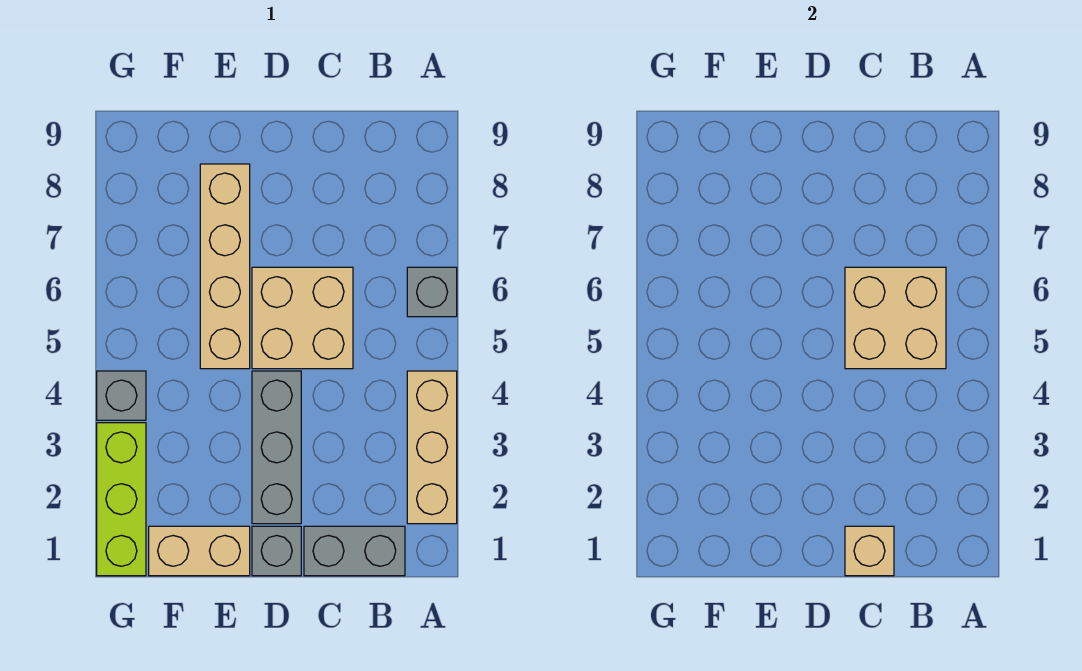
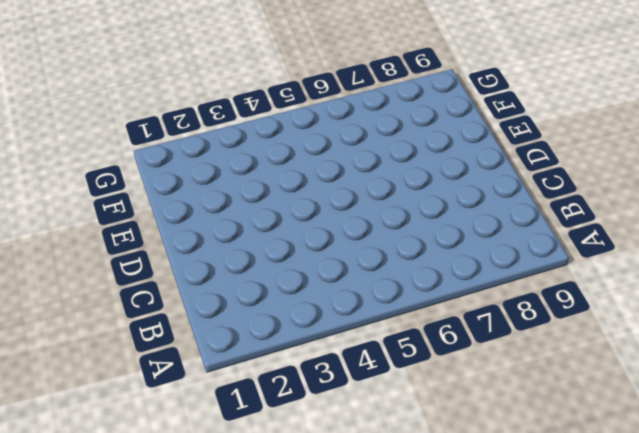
none -> tan brick A2:A4 level 1
none -> grey brick A6 level 1
none -> grey brick B1:C1 level 1

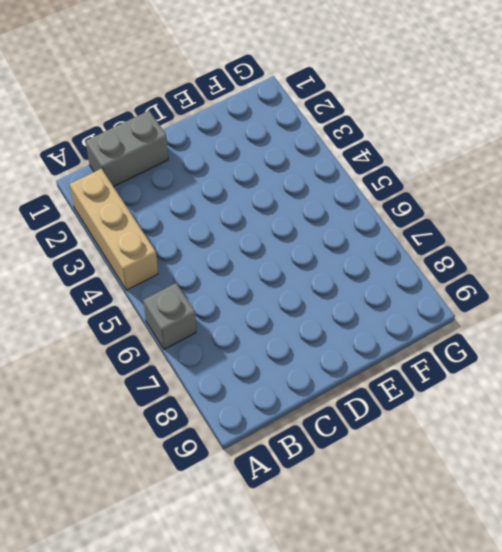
none -> tan brick C5:D6 level 1
none -> grey brick D1 level 1
none -> grey brick D2:D4 level 1

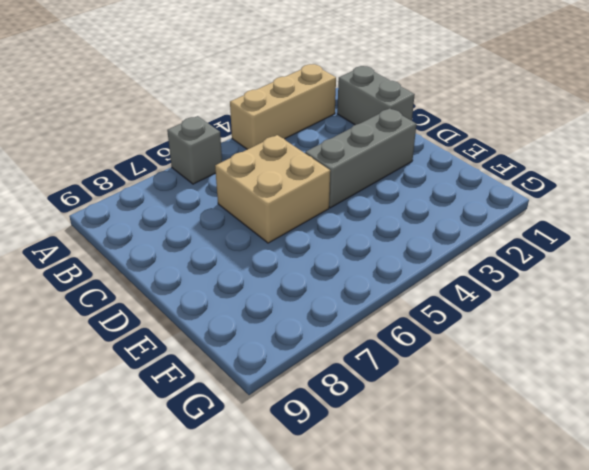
none -> grey brick D1 level 1
none -> tan brick E1:F1 level 1
none -> tan brick E5:E8 level 1

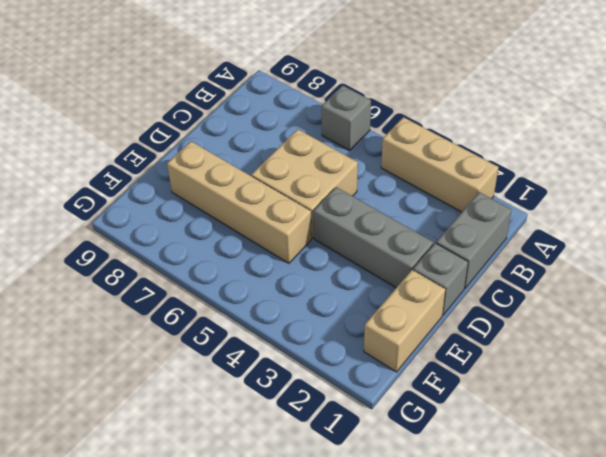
none -> lime brick G1:G3 level 1
none -> grey brick G4 level 1
none -> tan brick B5:C6 level 2

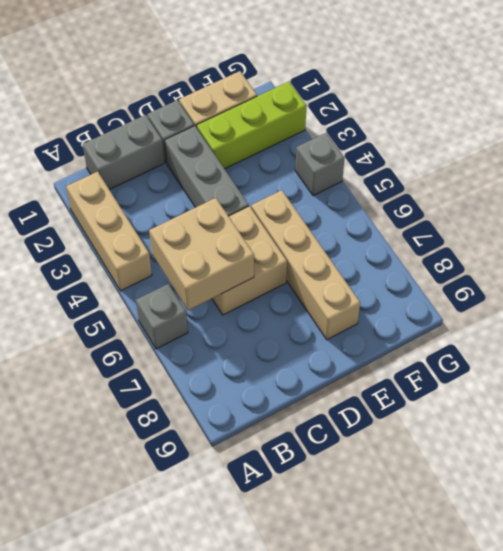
lime brick E2:G2 level 1 -> lime brick G1:G3 level 1
none -> tan brick C1 level 2

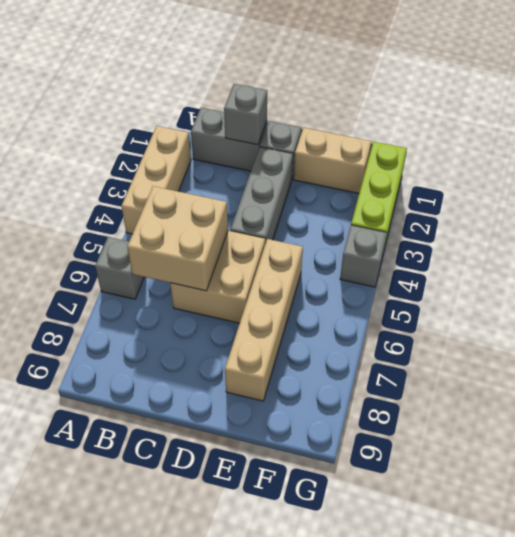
grey brick C1 level 2 -> tan brick C1 level 2

